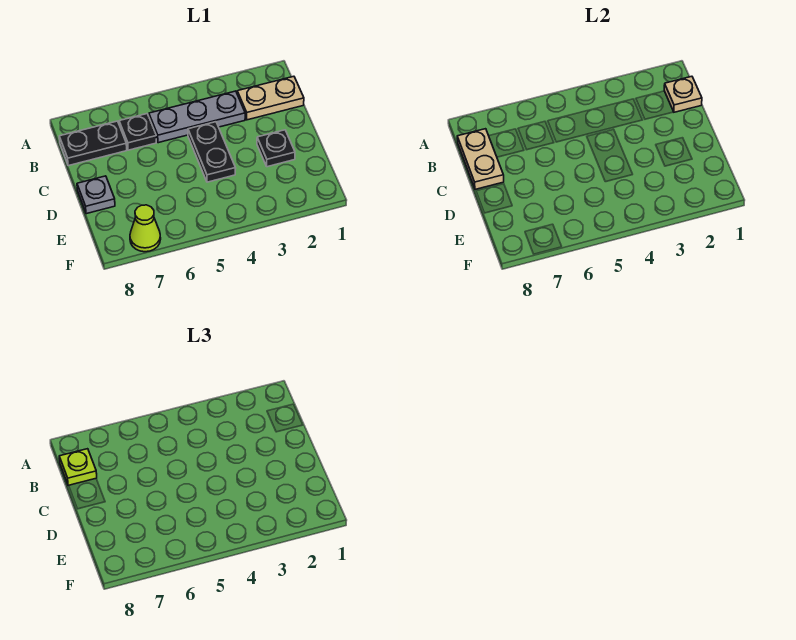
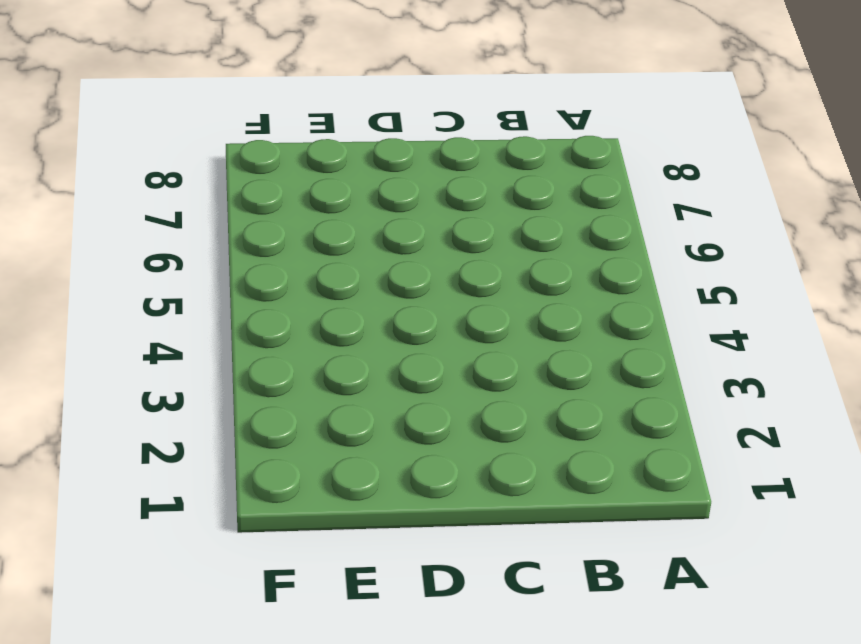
none -> tan plate B1:B2 level 1
none -> grey plate B3:B5 level 1

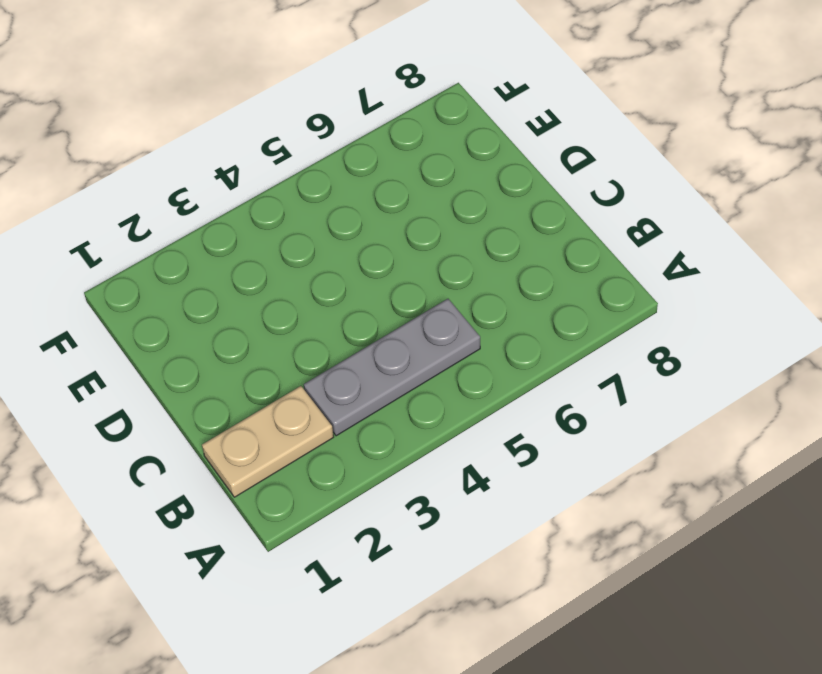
none -> black plate B6 level 1
none -> black plate B7:B8 level 1

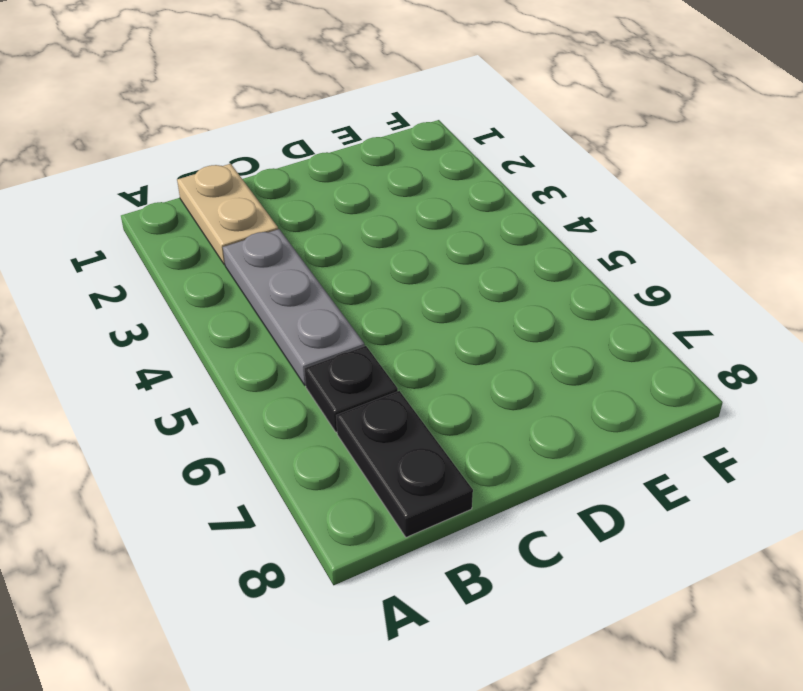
none -> black plate C4:D4 level 1
none -> black plate D2 level 1

